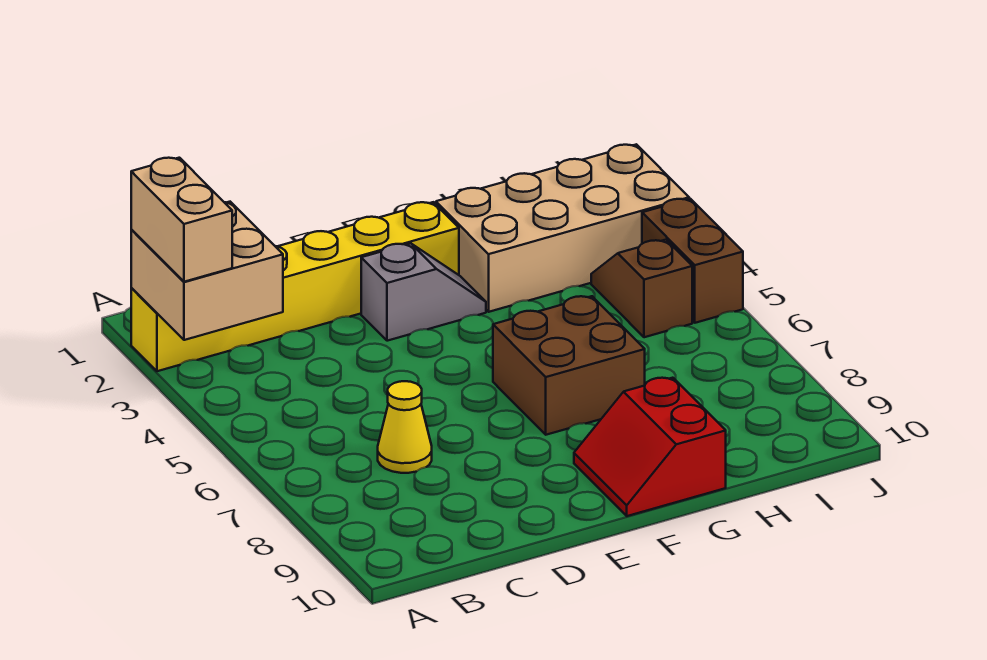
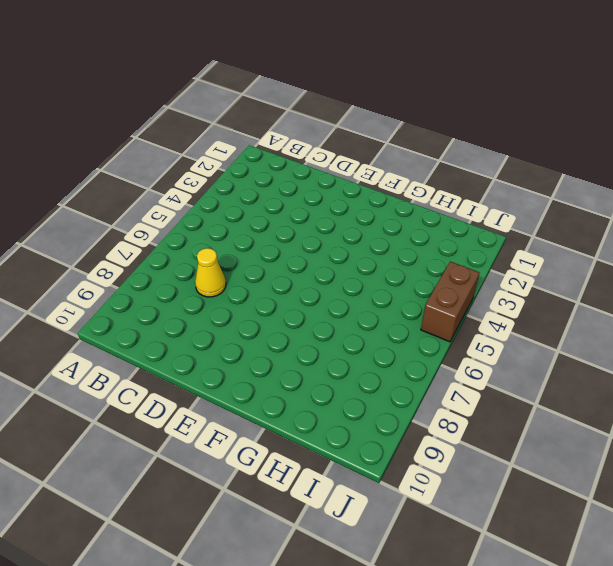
none -> yellow brick A2:F2 level 1
none -> grey slope E3:F3 level 1 top E

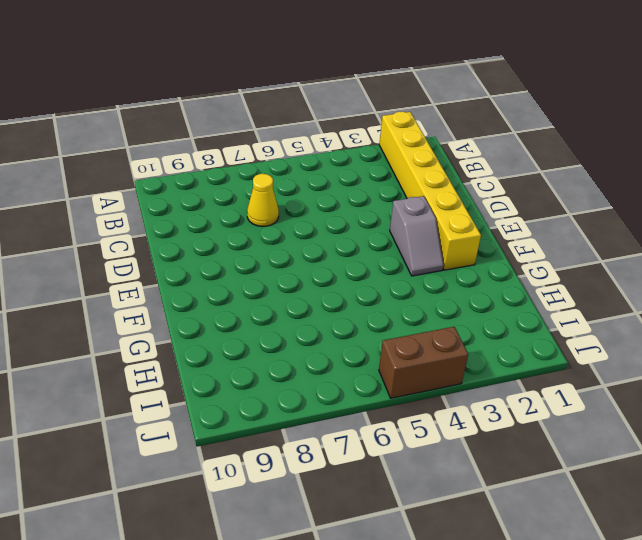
none -> brown brick F6:G7 level 1
none -> red slope F9:G10 level 1 top G

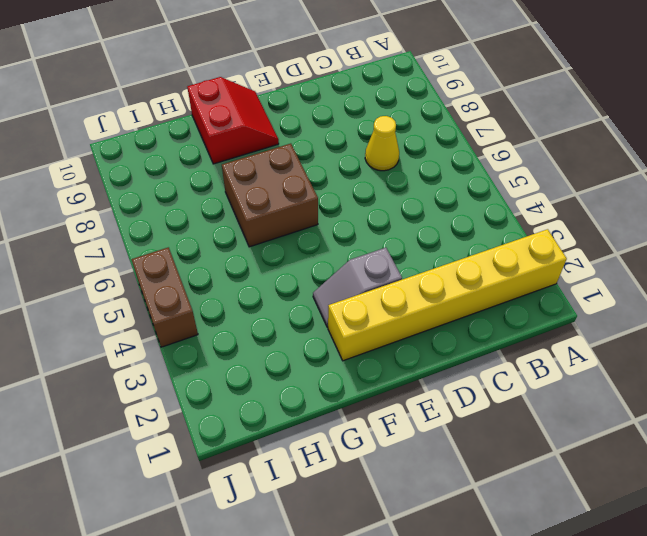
none -> tan brick G2:J3 level 1
none -> brown slope I4:I5 level 1 top 5

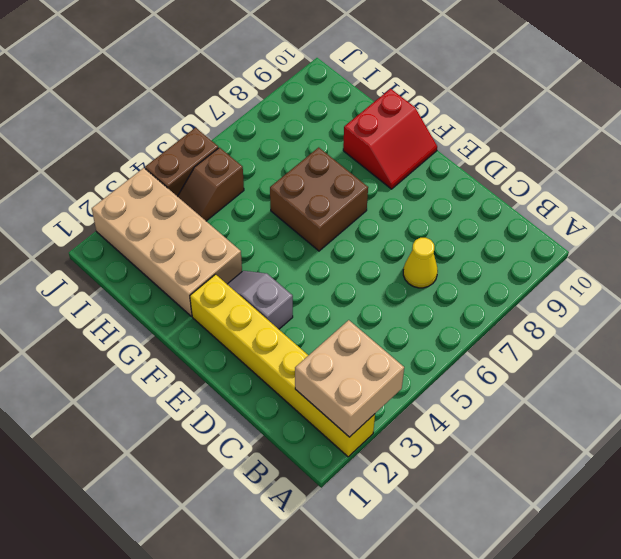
none -> tan brick A2:A3 level 3

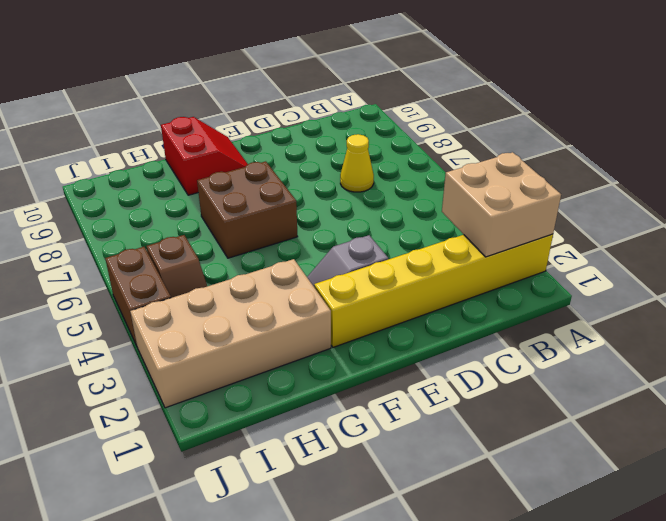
none -> tan brick A2:A3 level 3

